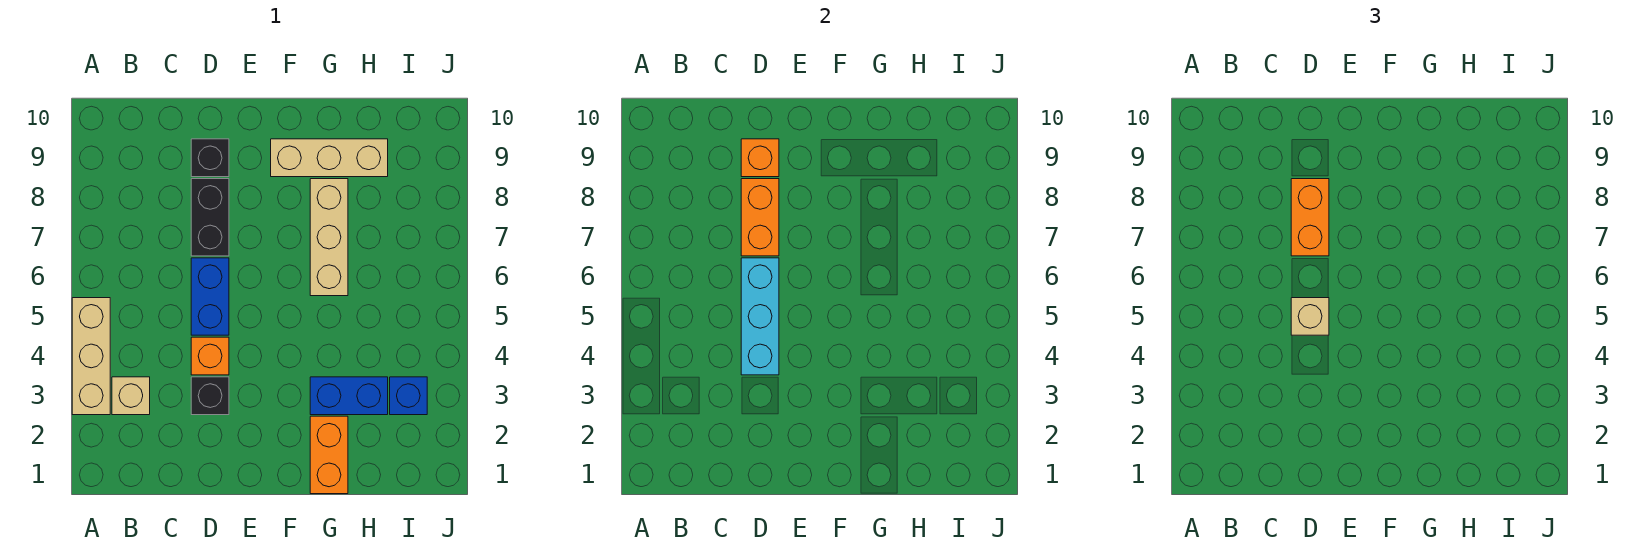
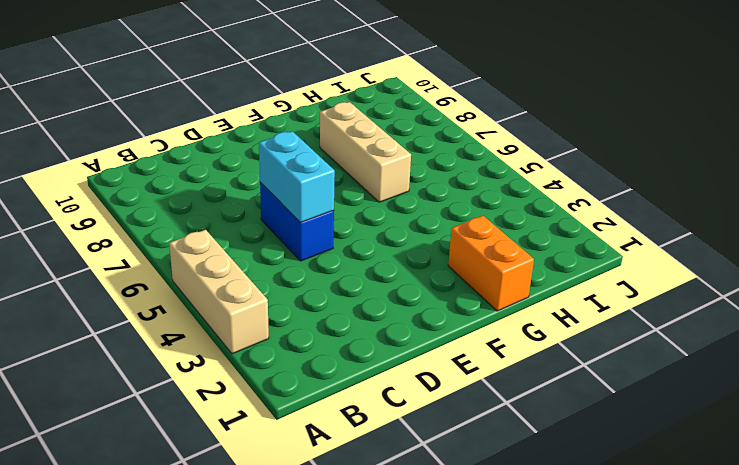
cyan brick D5:D6 level 2 -> cyan brick D4:D6 level 2
none -> tan brick B3 level 1
none -> black brick D3 level 1
none -> orange brick D4 level 1

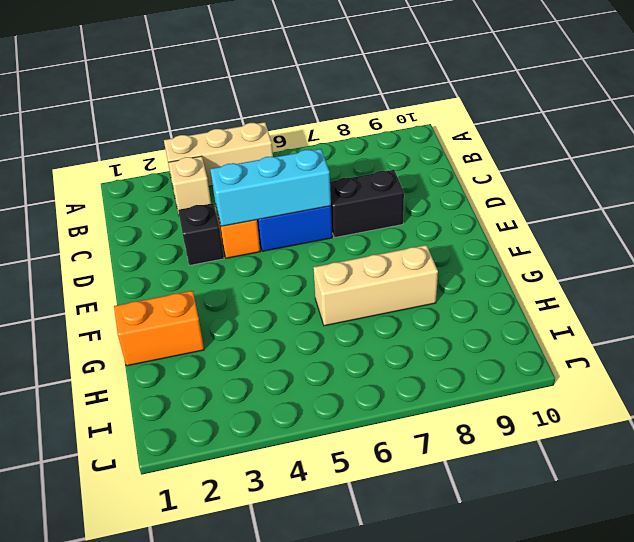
none -> black brick D9 level 1
none -> tan brick F9:H9 level 1
none -> blue brick G3:H3 level 1

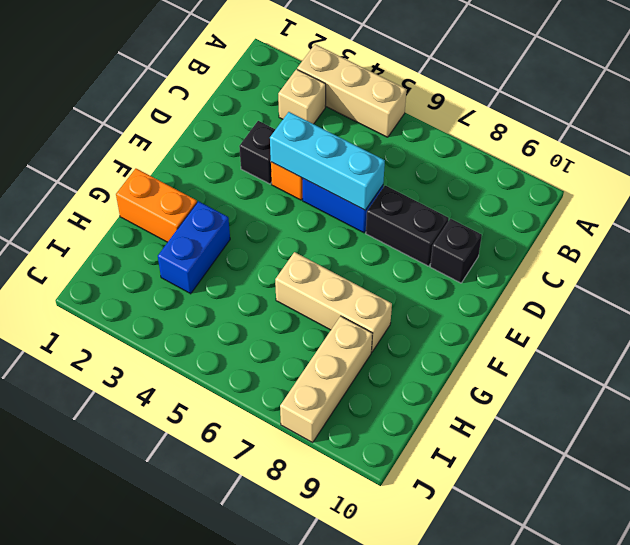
tan brick H8:J8 level 1 -> tan brick F9:H9 level 1
none -> blue brick I3 level 1
none -> orange brick D7:D8 level 2
none -> orange brick D9 level 2

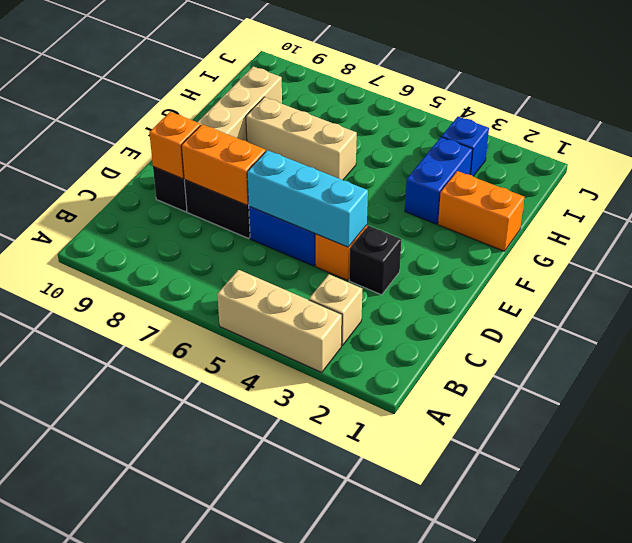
none -> tan brick D5 level 3
none -> orange brick D7:D8 level 3

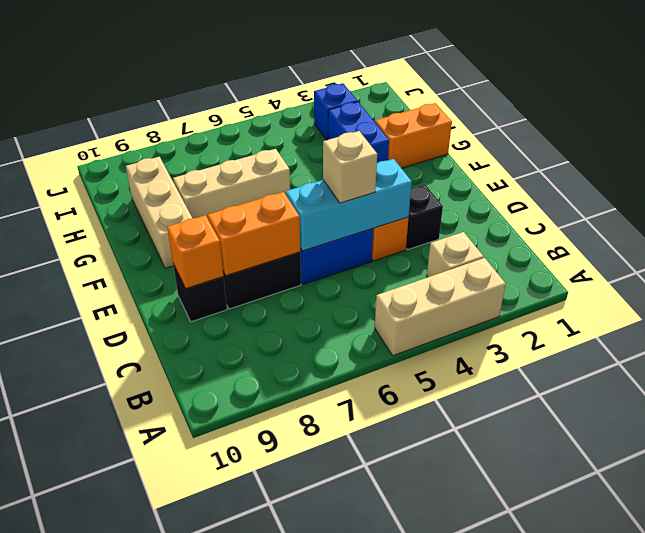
none -> orange brick D7:D8 level 3

